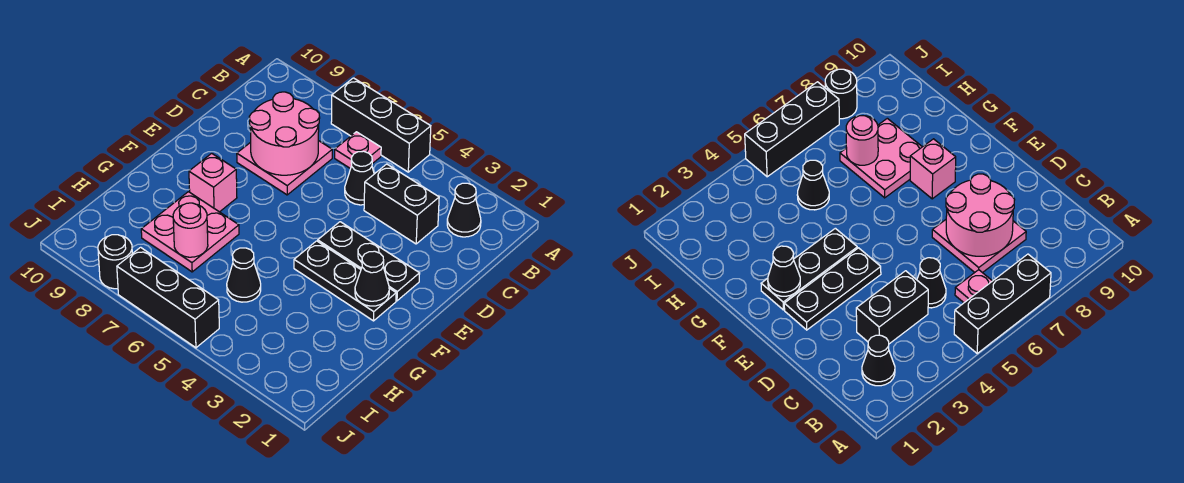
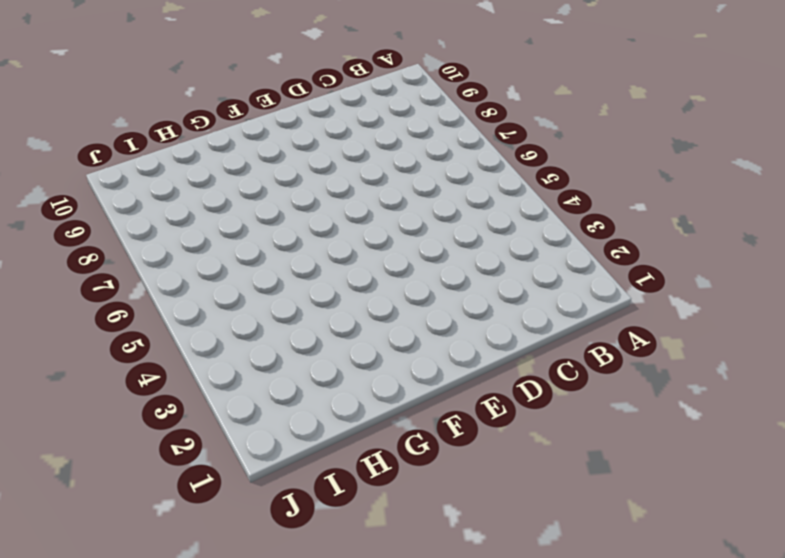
none -> black brick A5:A7 level 1
none -> black cone B2 level 1
none -> pink plate B6 level 1

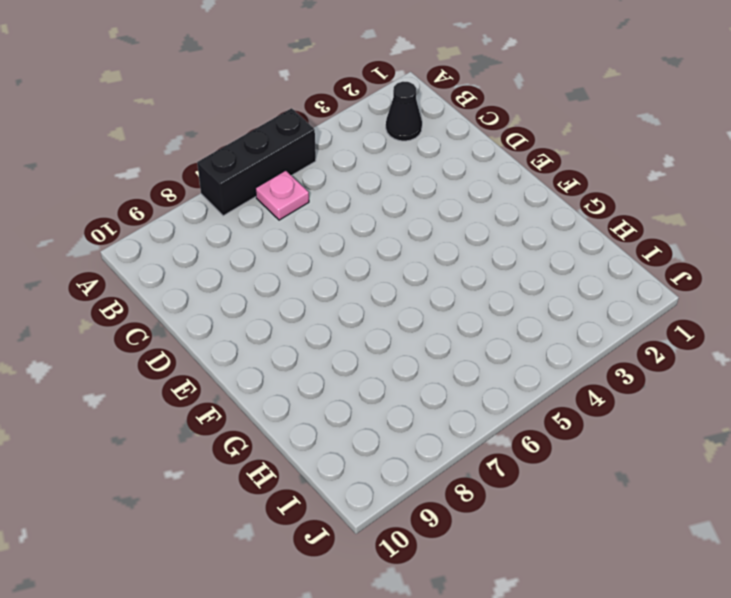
none -> black brick C3:C4 level 1
none -> black cone C5 level 1
none -> pink plate C7:D8 level 1

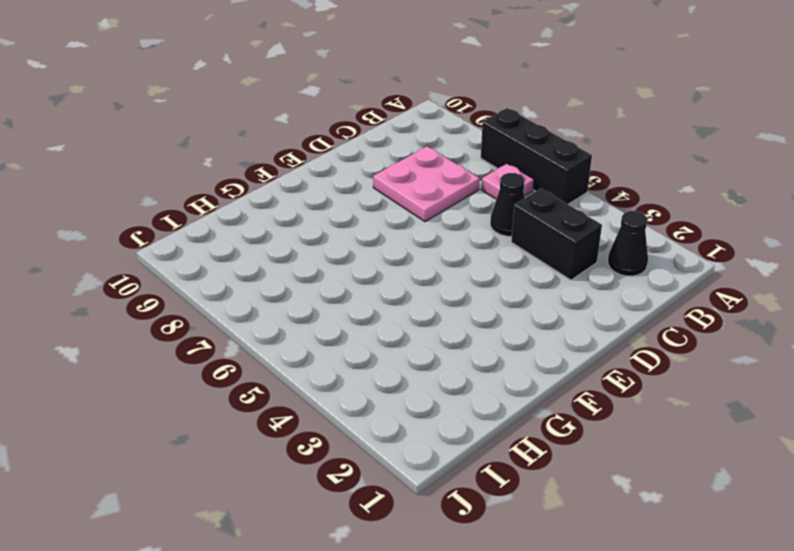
none -> black plate E2:E4 level 1
none -> black plate F2:F4 level 1
none -> pink brick F8 level 1

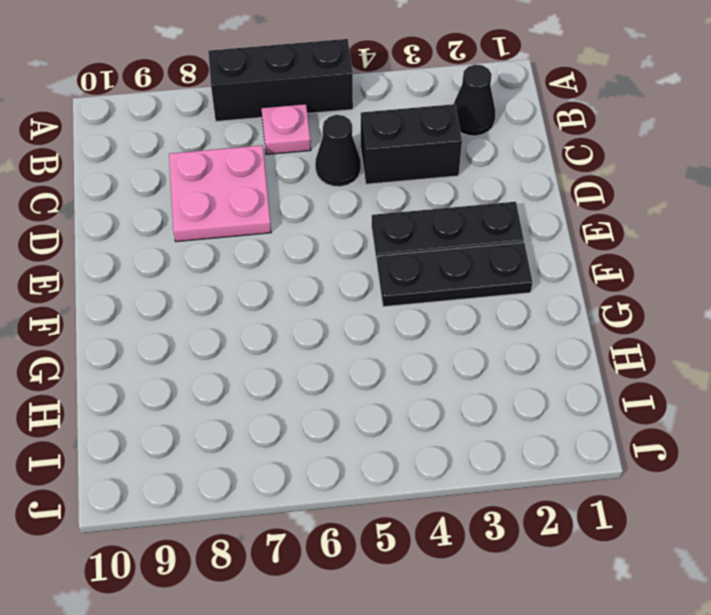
none -> pink brick F8 level 1
none -> pink plate G7:H8 level 1
none -> black cone H5 level 1

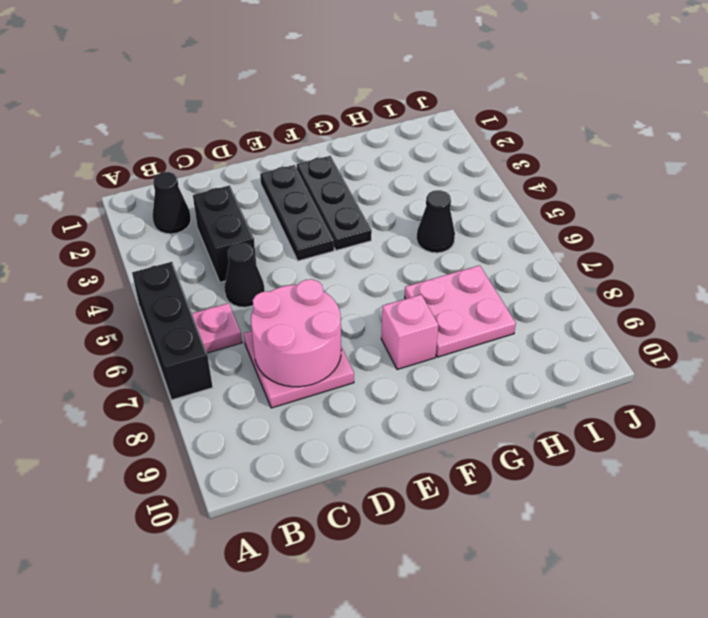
none -> black brick J5:J7 level 1
none -> black round brick J8 level 1
none -> black cone F2 level 2

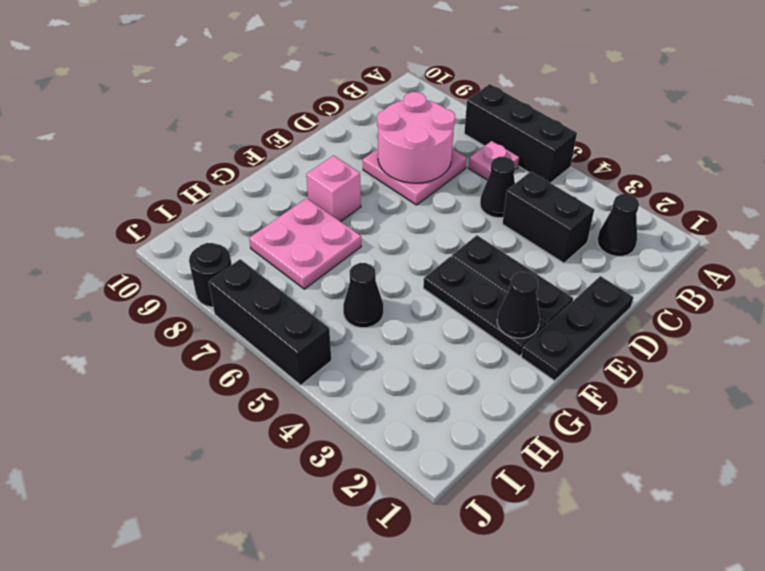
black plate D1:F1 level 1 -> none
none -> pink round brick H7 level 2

